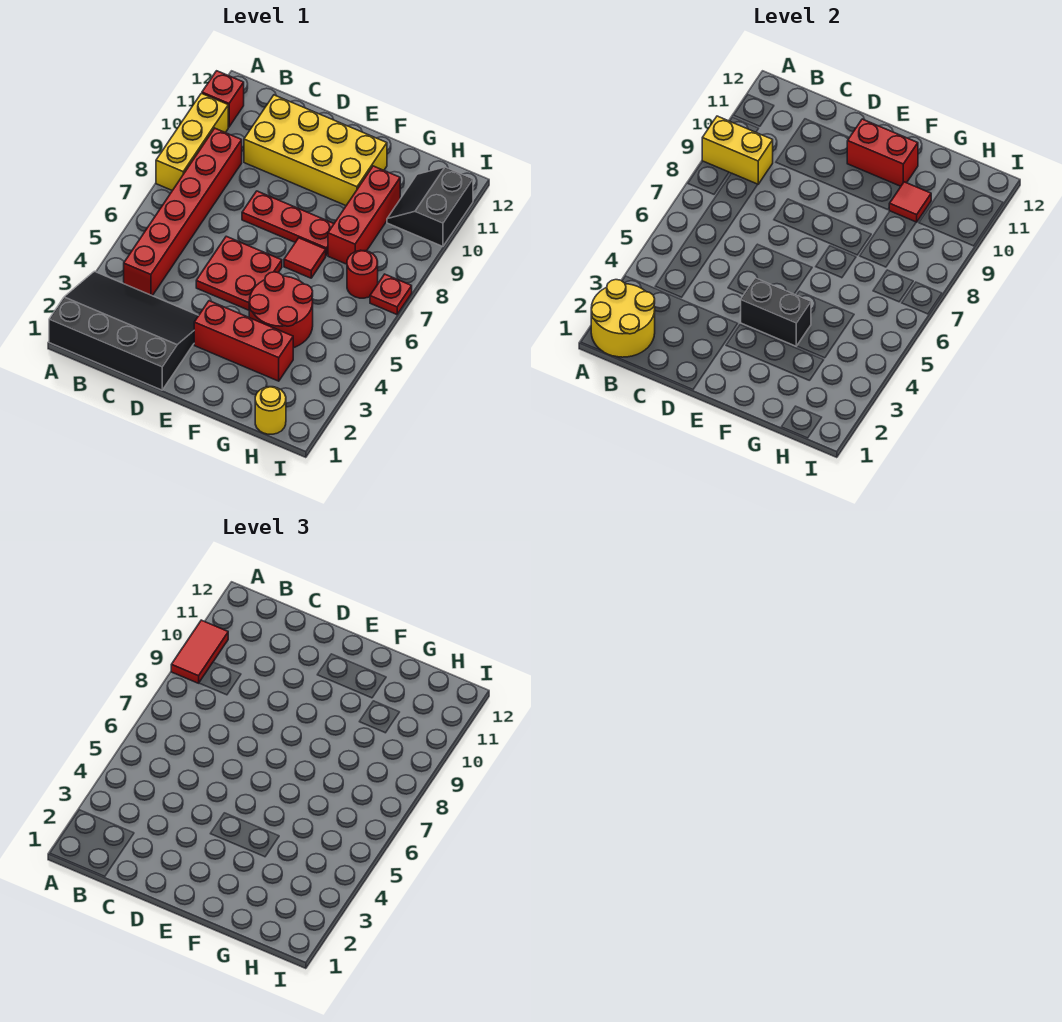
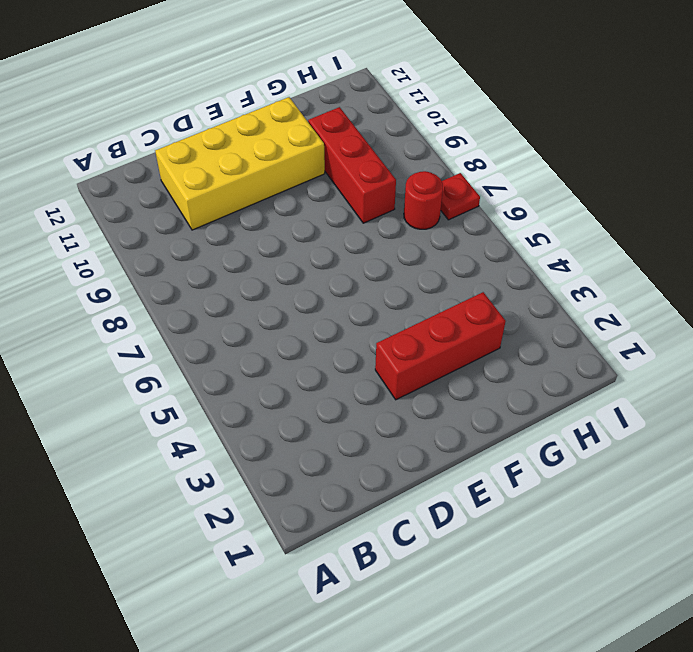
none -> black slope A1:D3 level 1 top 1
none -> yellow brick A8:A10 level 1
none -> red brick A11 level 1

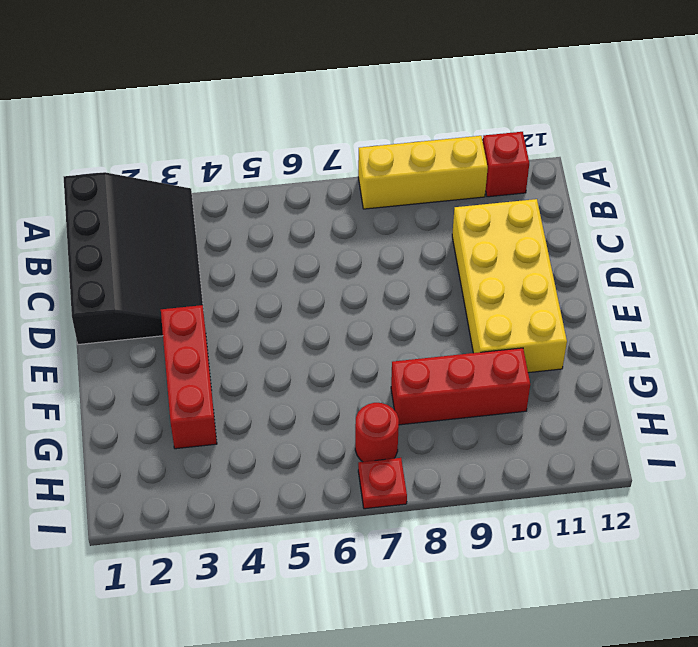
none -> red brick B4:B9 level 1
none -> red plate D5:E6 level 1
none -> red plate D8:F8 level 1

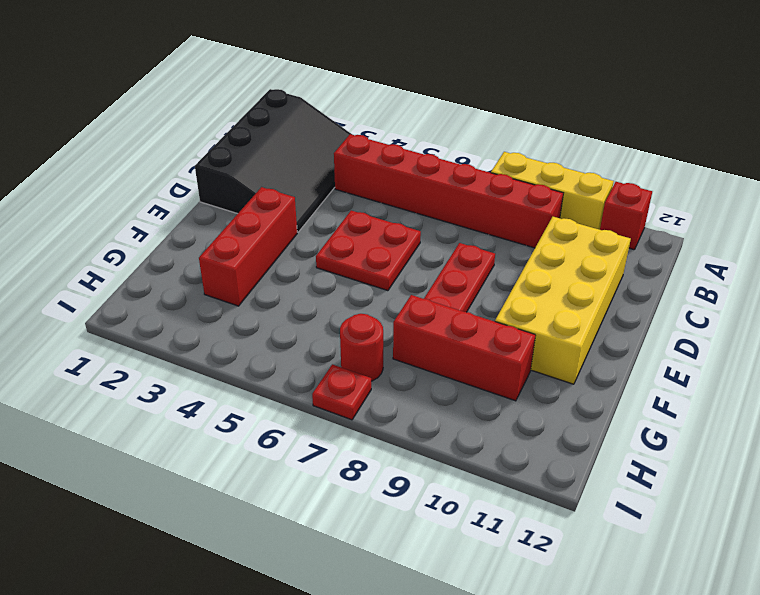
none -> red round brick F4:G5 level 1
none -> red tile F7 level 1
none -> yellow round brick H1 level 1

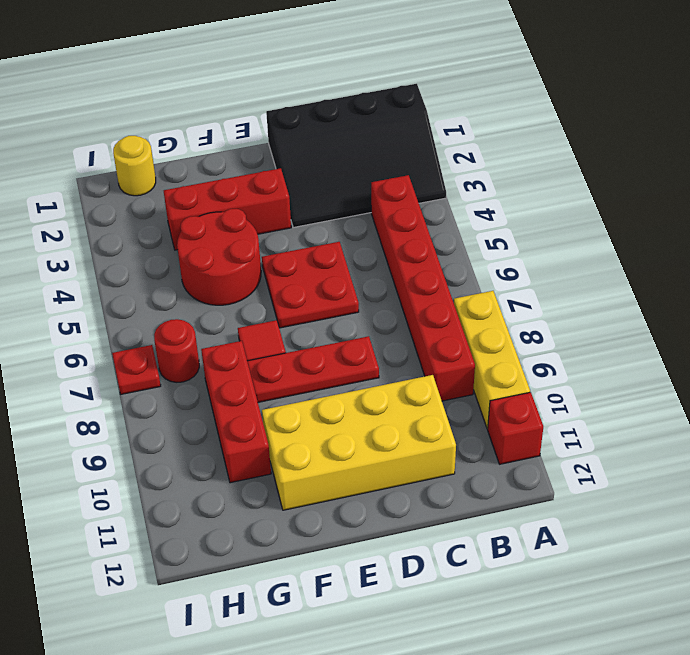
none -> black slope H10:I11 level 1 top I
none -> yellow round brick A1:B2 level 2
none -> yellow brick A9:B9 level 2

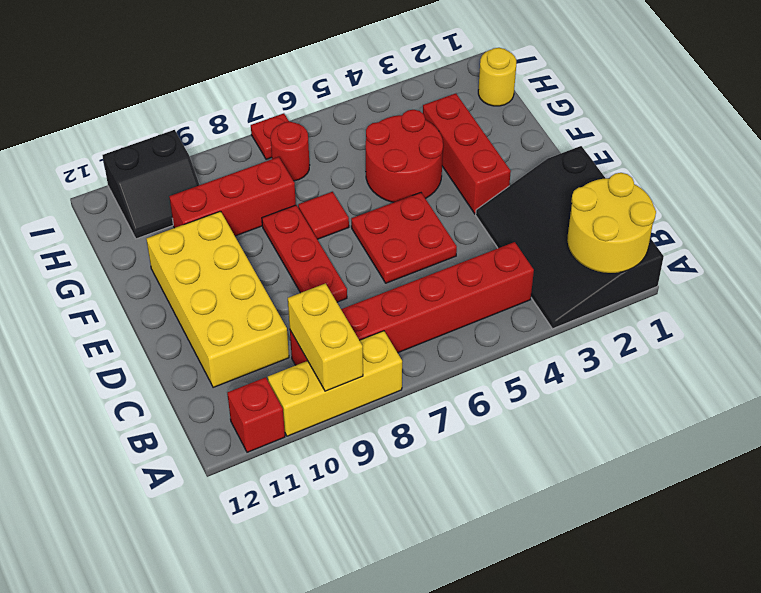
none -> black brick E4:F4 level 2
none -> red brick E11:F11 level 2
none -> red tile G10 level 2

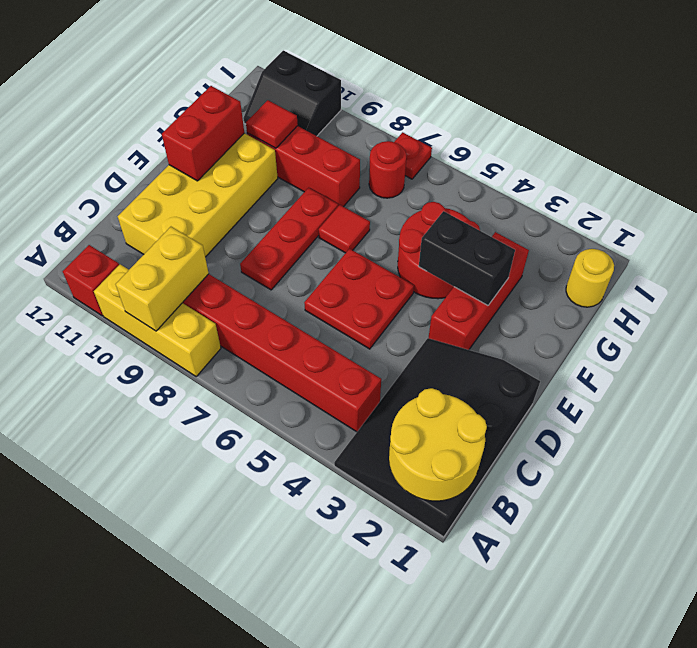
black brick F3:F4 level 2 -> black brick E4:F4 level 2
none -> red tile A9:A10 level 3

